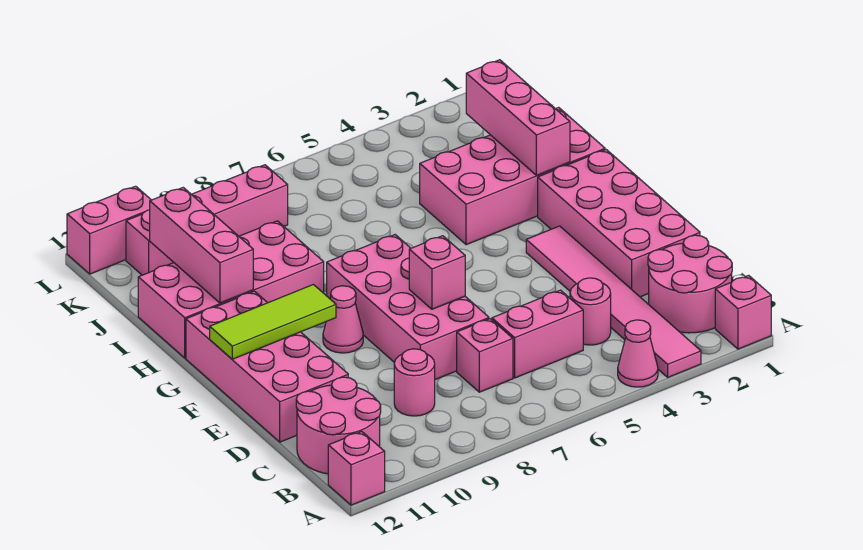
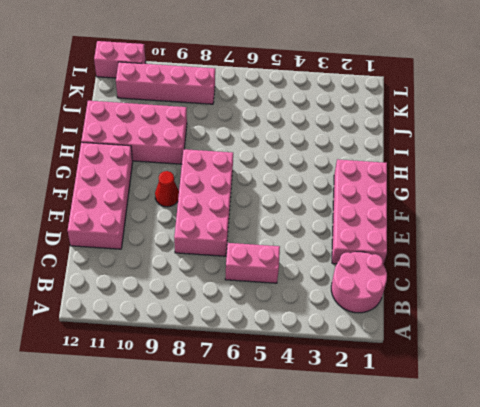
red cone F9 level 1 -> pink cone F9 level 1
none -> pink brick A1 level 1
none -> pink tile A3:F3 level 1
none -> pink cone A4 level 1

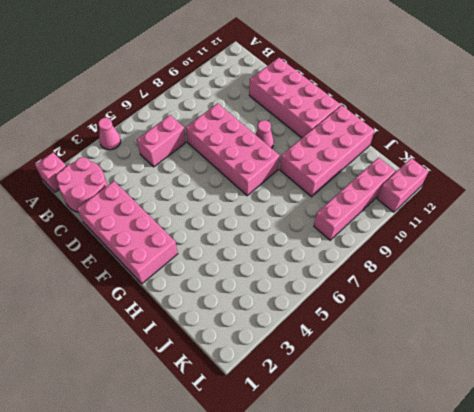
none -> pink tile A3:F3 level 1
none -> pink brick A12 level 1
none -> pink round brick B11:C12 level 1

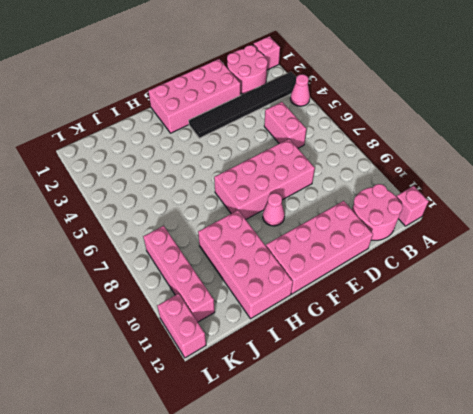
black tile A3:F3 level 1 -> pink tile A3:F3 level 1
none -> pink round brick C4 level 1
none -> pink brick C7 level 1
none -> pink round brick C9 level 1

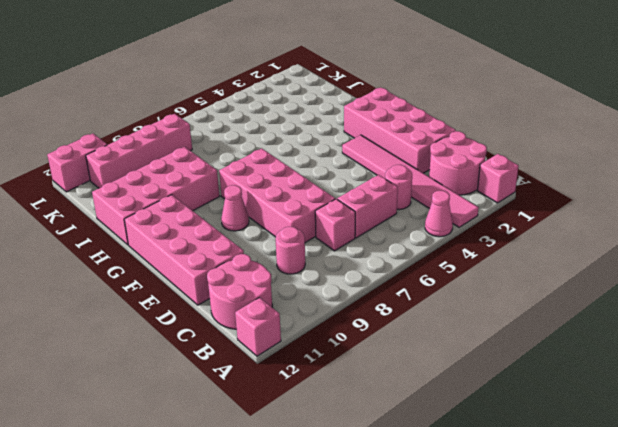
none -> pink brick H1:I4 level 1
none -> pink brick E7 level 2
none -> lime tile F10:F12 level 2

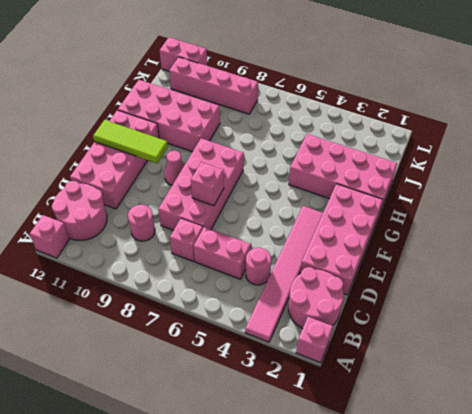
none -> pink cone A4 level 1
none -> pink brick H2:J2 level 2
none -> pink brick H11:J11 level 2

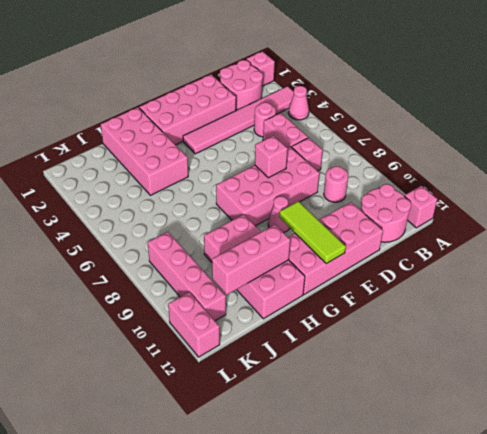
none -> pink brick H2:J2 level 2

